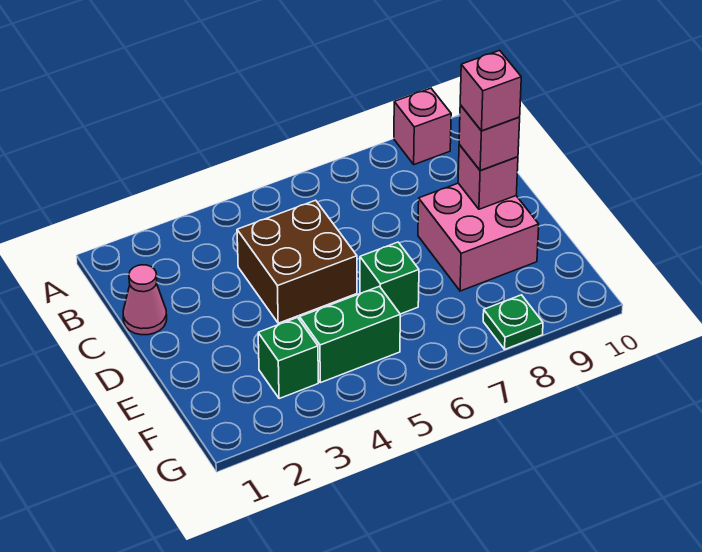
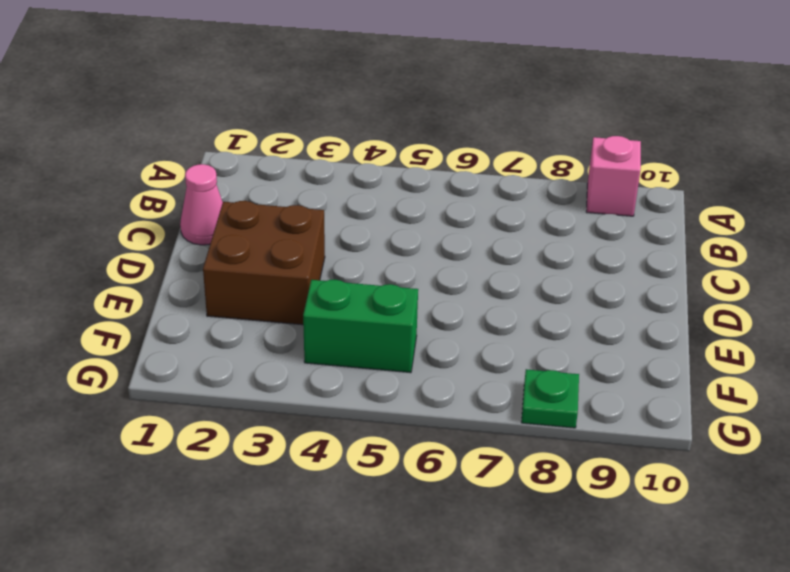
brown brick D2:E3 level 1 -> brown brick C4:D5 level 1
none -> pink brick D8:E9 level 1
none -> green brick E6 level 1

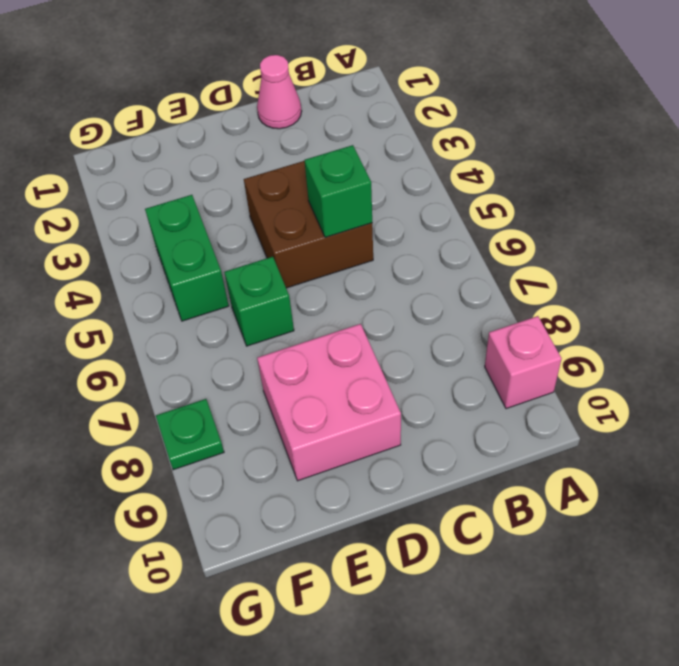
green brick C5 level 2 -> green brick F3 level 1
none -> pink brick D9 level 2
none -> pink brick D9 level 3

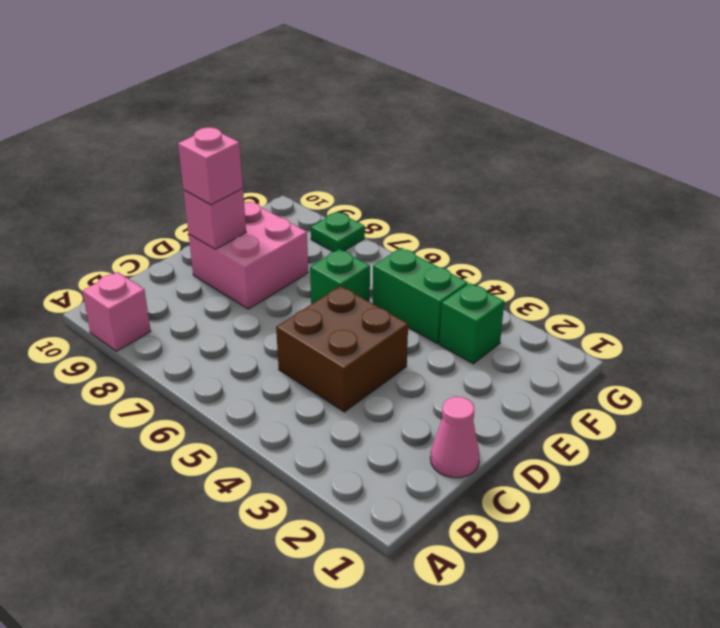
none -> pink brick D9 level 4

